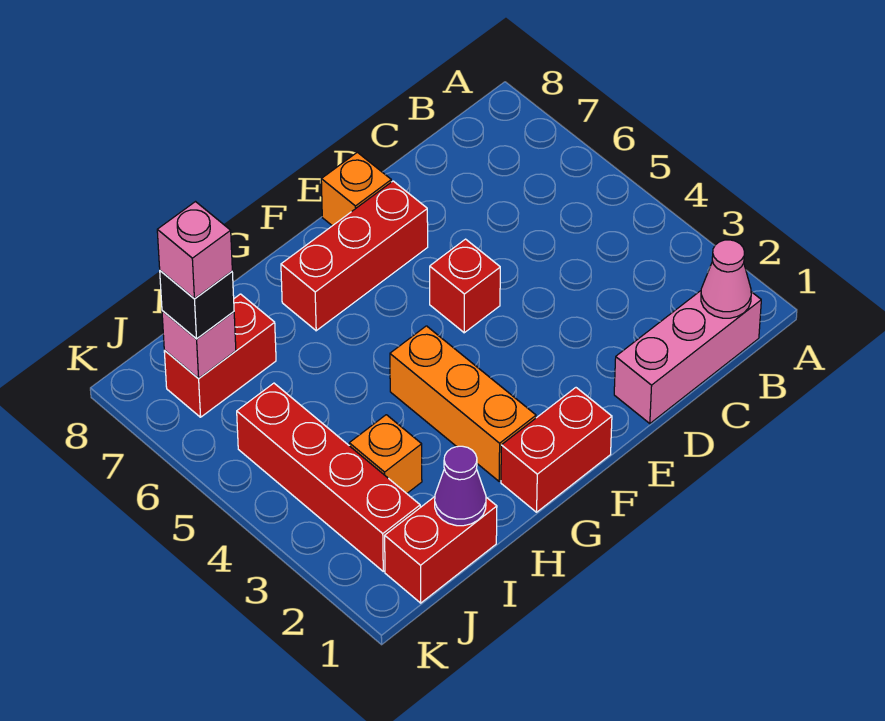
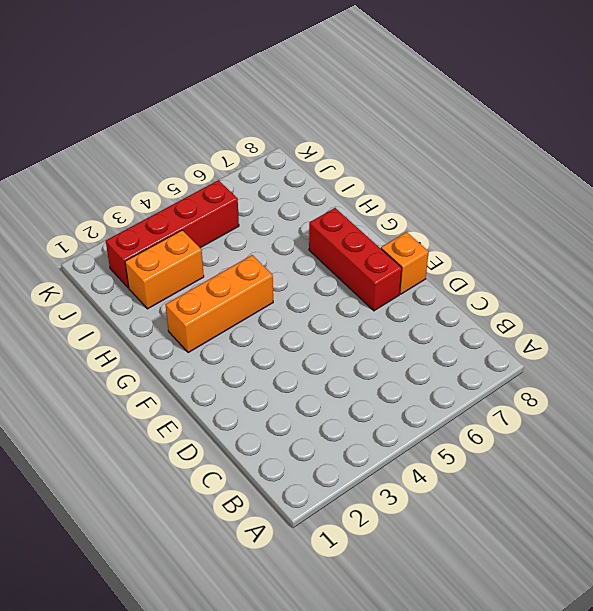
orange brick I2:I3 level 1 -> orange brick I3 level 1
none -> pink brick B1:D1 level 1
none -> red brick E5 level 1
none -> red brick F1:G1 level 1

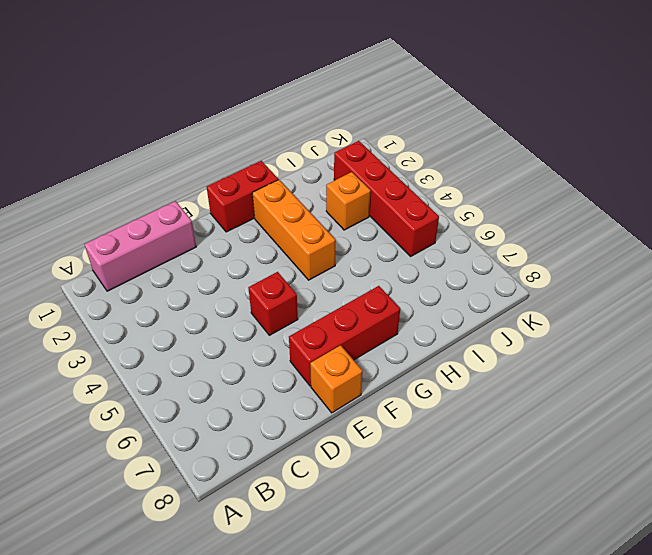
none -> red brick I1:J1 level 1
none -> red brick I7:J7 level 1
none -> pink cone B1 level 2

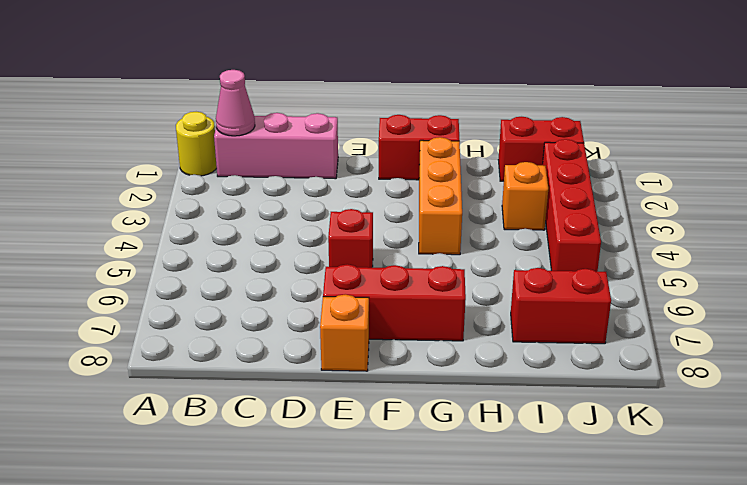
yellow round brick A1 level 1 -> none
none -> purple cone I1 level 2
none -> pink brick J7 level 2
none -> black brick J7 level 3

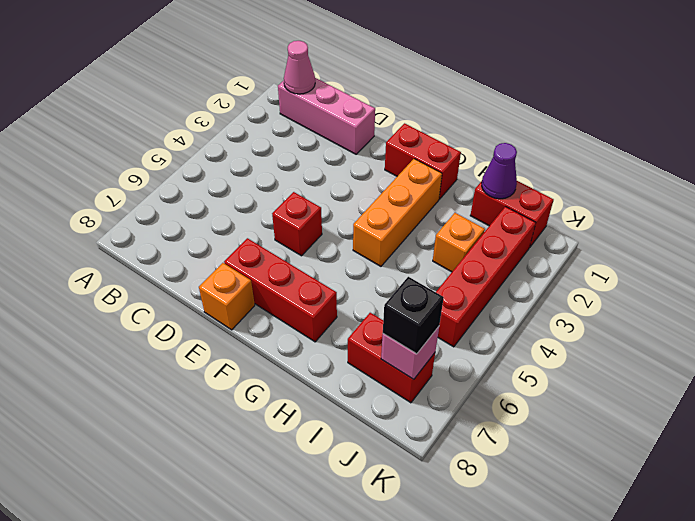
none -> pink brick J7 level 4

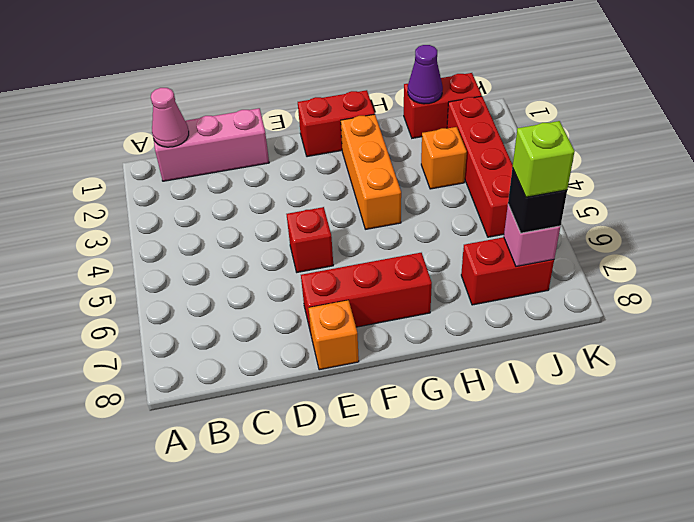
lime brick J7 level 4 -> pink brick J7 level 4

